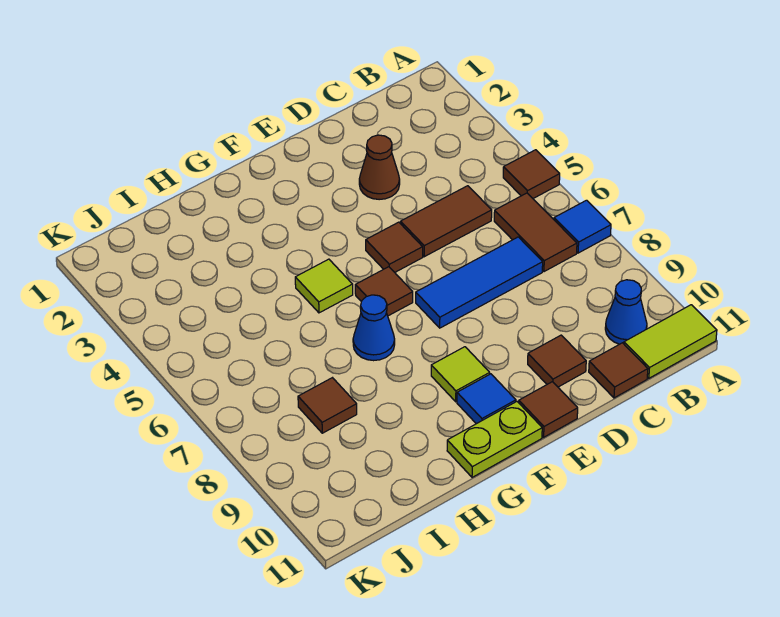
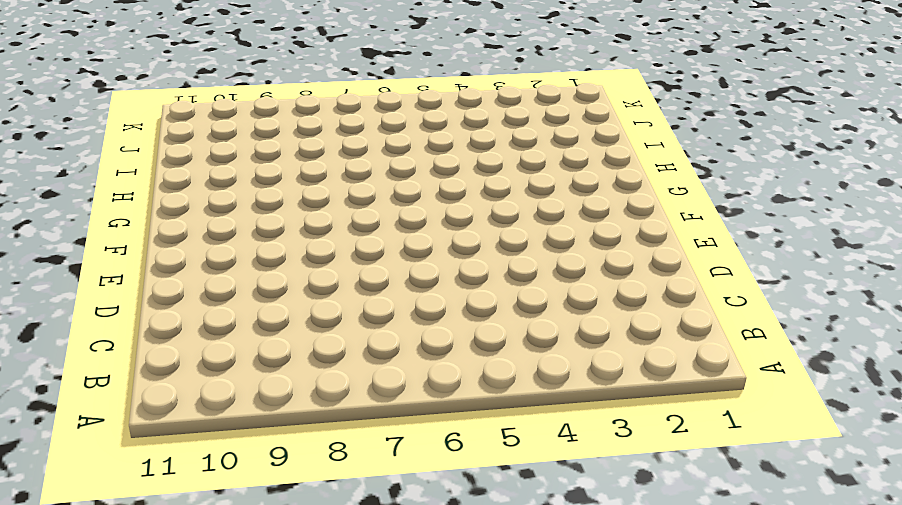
none -> brown tile A5 level 1
none -> blue tile A7 level 1
none -> lime tile A11:B11 level 1

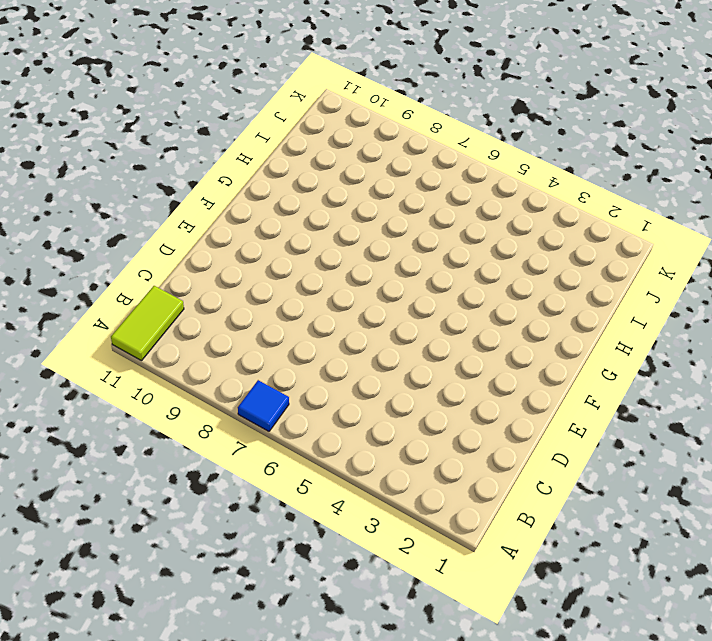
none -> brown tile A5 level 1
none -> brown tile B6:B7 level 1
none -> blue cone B10 level 1

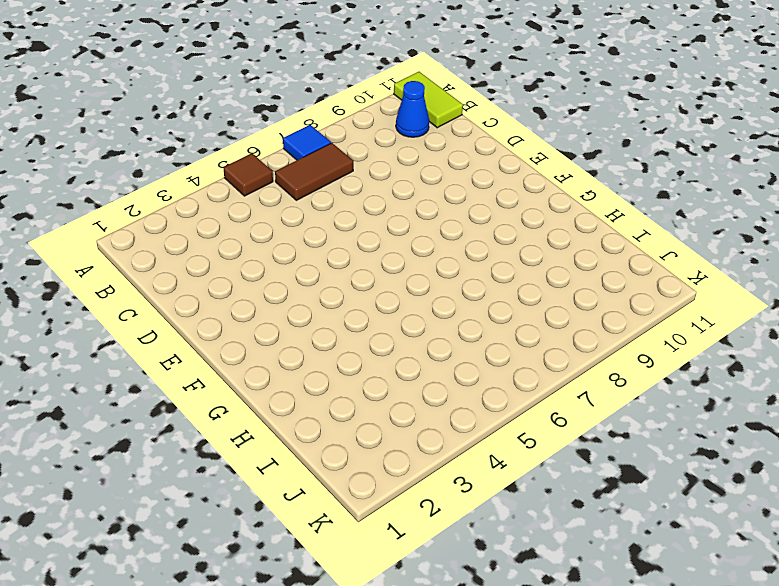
none -> brown tile C5:D5 level 1
none -> blue tile C7:E7 level 1
none -> brown tile C11 level 1

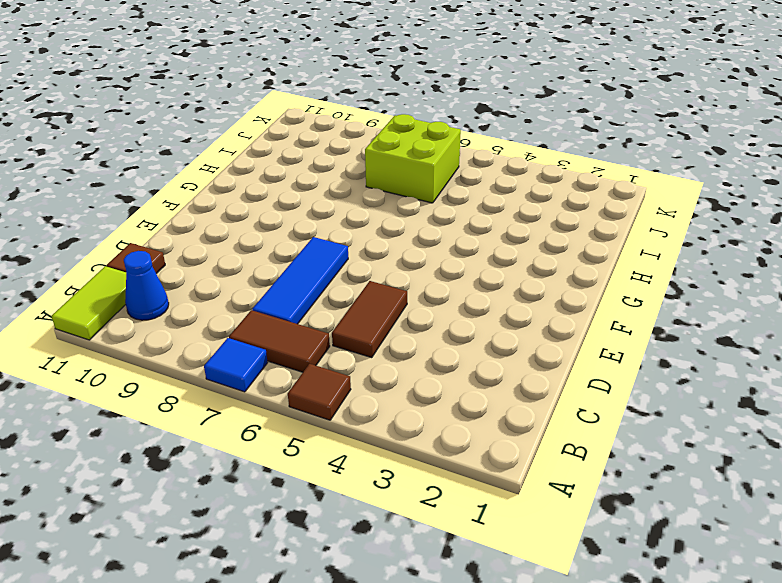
lime brick I6:J7 level 1 -> none
none -> brown cone D3 level 1
none -> brown tile D10 level 1
none -> brown tile E5 level 1

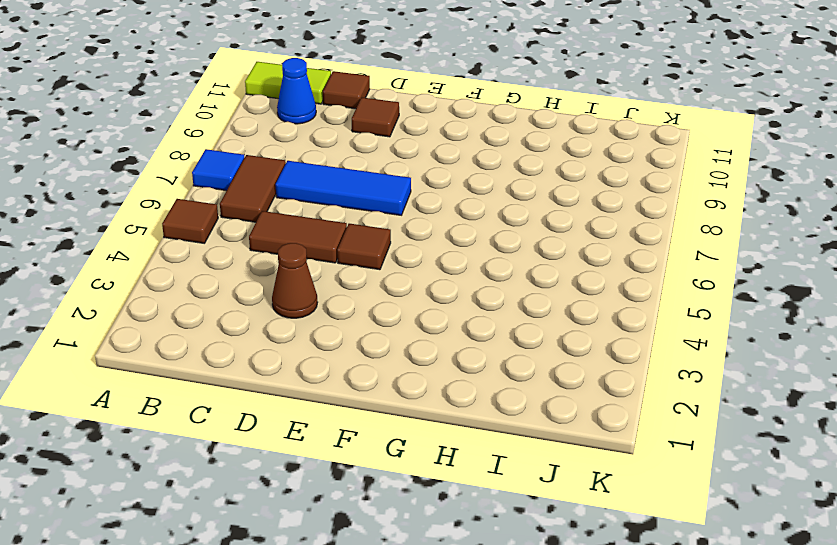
none -> brown tile E11 level 1
none -> brown tile F6 level 1
none -> lime tile F9 level 1

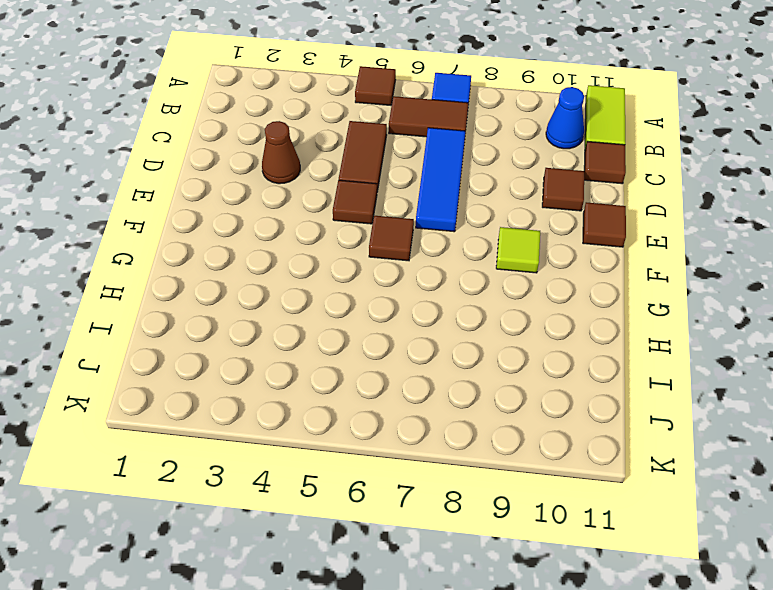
none -> blue tile F10 level 1
none -> lime plate F11:G11 level 1
none -> lime tile G5 level 1

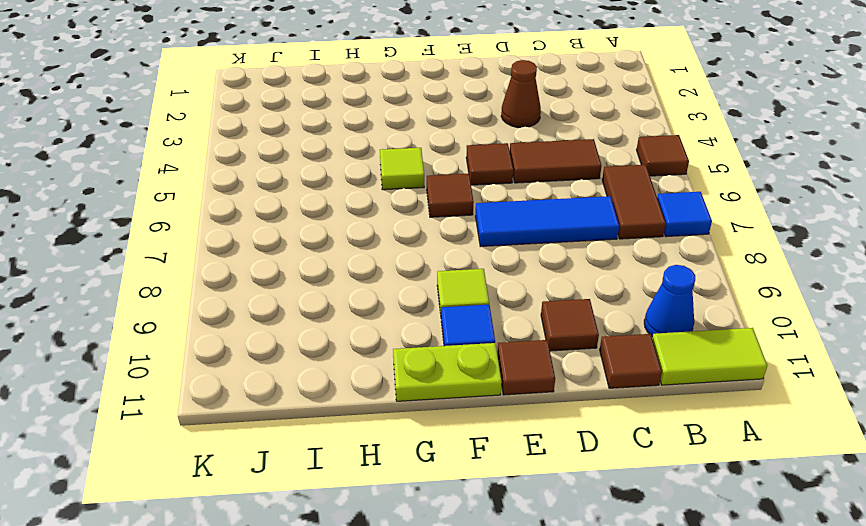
none -> blue cone G7 level 1
none -> brown tile I8 level 1

